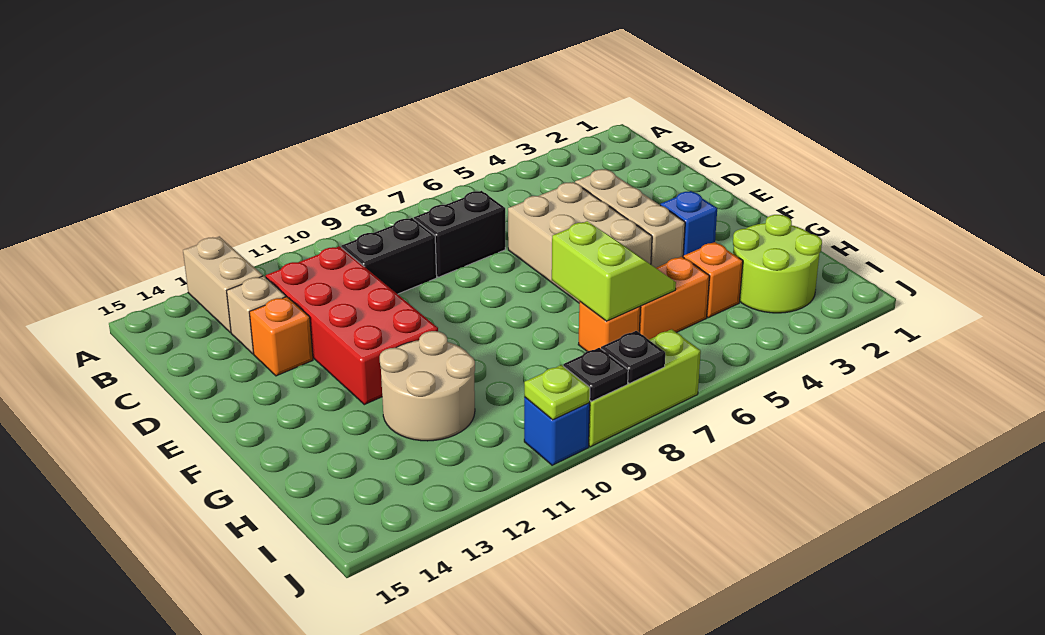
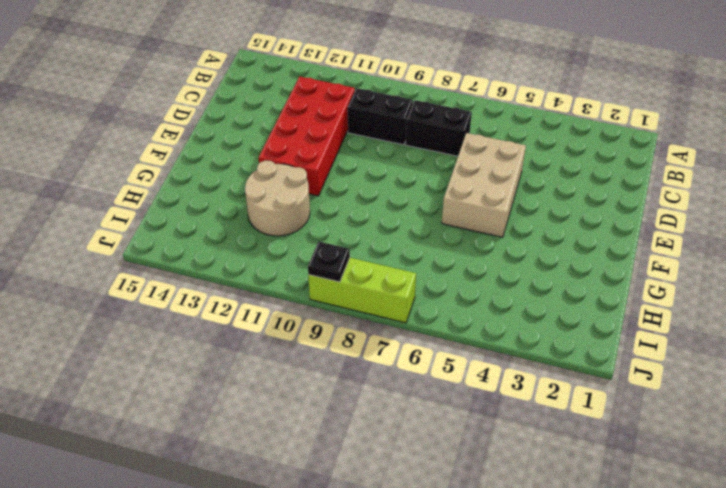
none -> tan brick A13:B13 level 1
none -> tan brick C13 level 1
none -> tan brick D4:F4 level 1

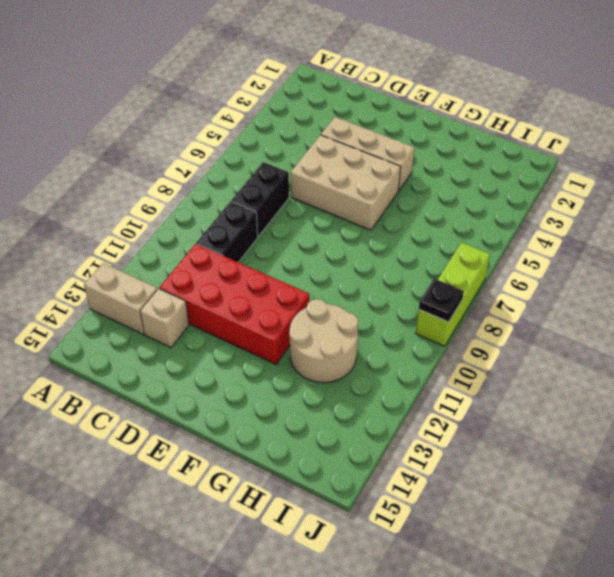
none -> orange brick D13 level 1
none -> blue brick F3 level 1
none -> lime round brick H2:I3 level 1

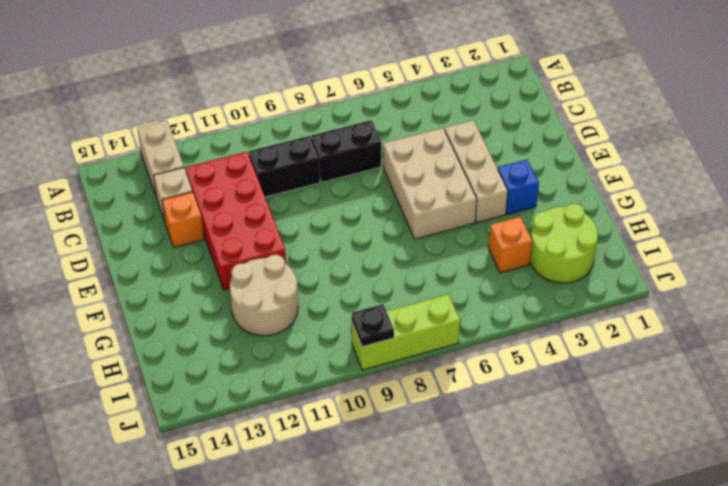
none -> orange brick H5:H6 level 1
none -> orange brick H7 level 1
none -> blue brick J10 level 1

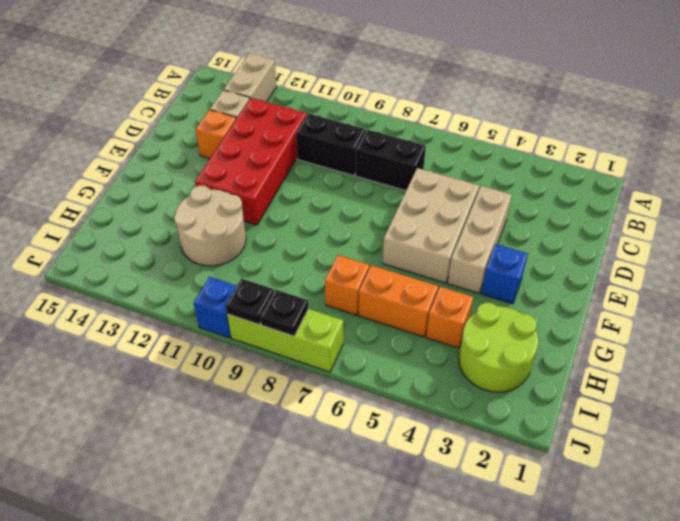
none -> lime slope G6:H7 level 2 top 7
none -> lime plate J10 level 2

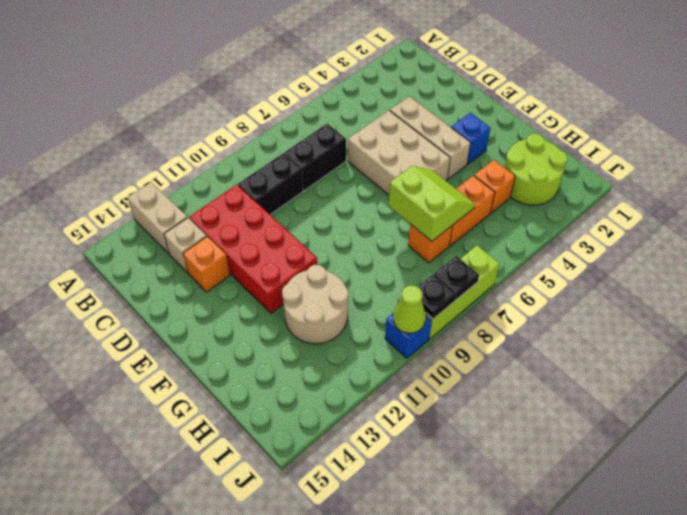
lime cone J10 level 2 -> lime plate J10 level 2

